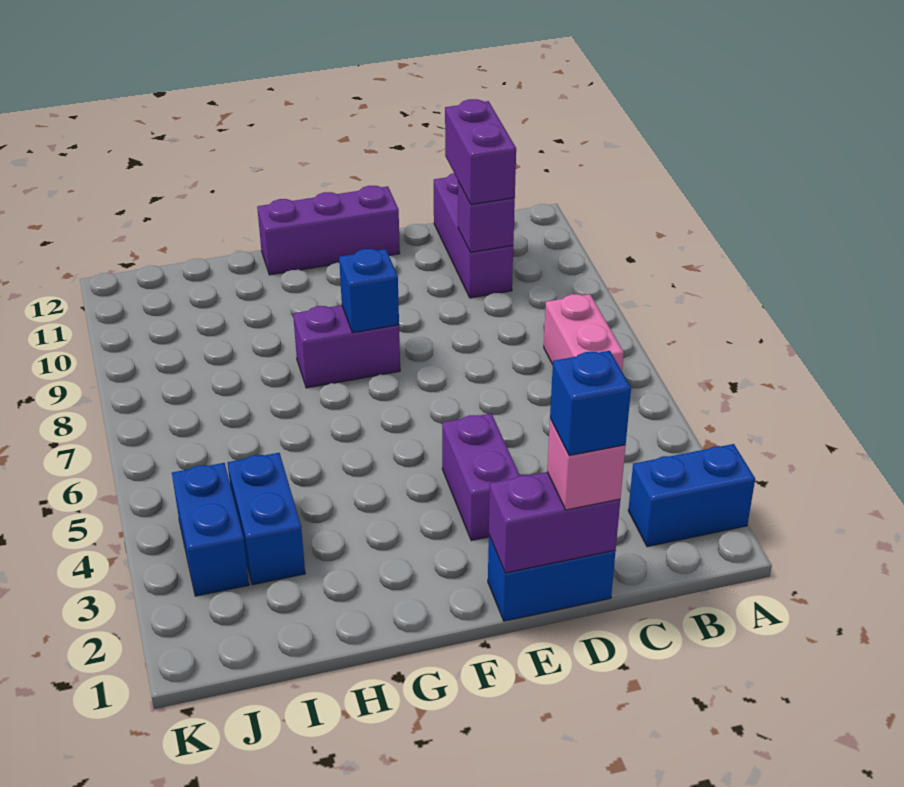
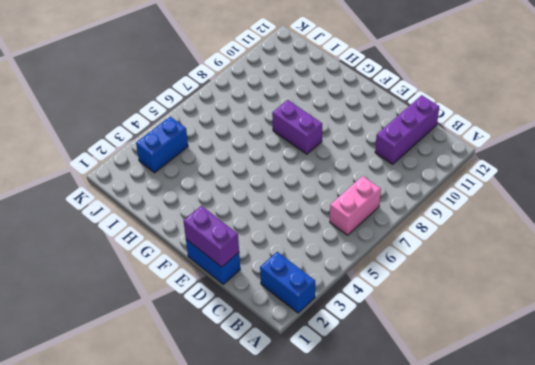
none -> purple brick E3:E4 level 1
none -> purple brick E12:G12 level 1
none -> blue brick I3:I4 level 1

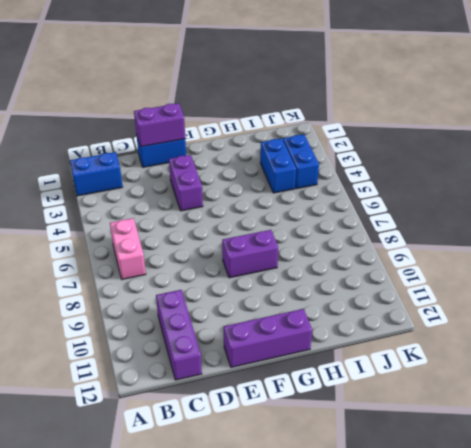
none -> purple brick C10 level 2
none -> blue brick F8 level 2
none -> purple brick C10:C11 level 3

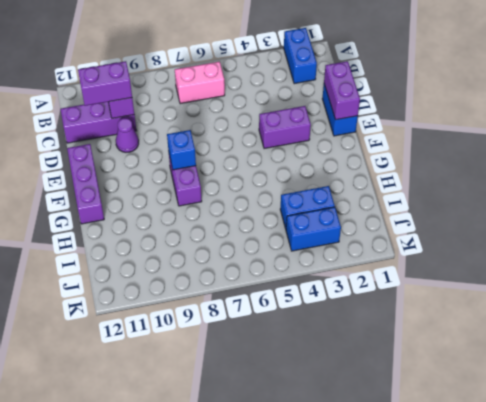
purple cone D10 level 1 -> none
none -> pink brick D1 level 3
none -> blue brick D1 level 4

